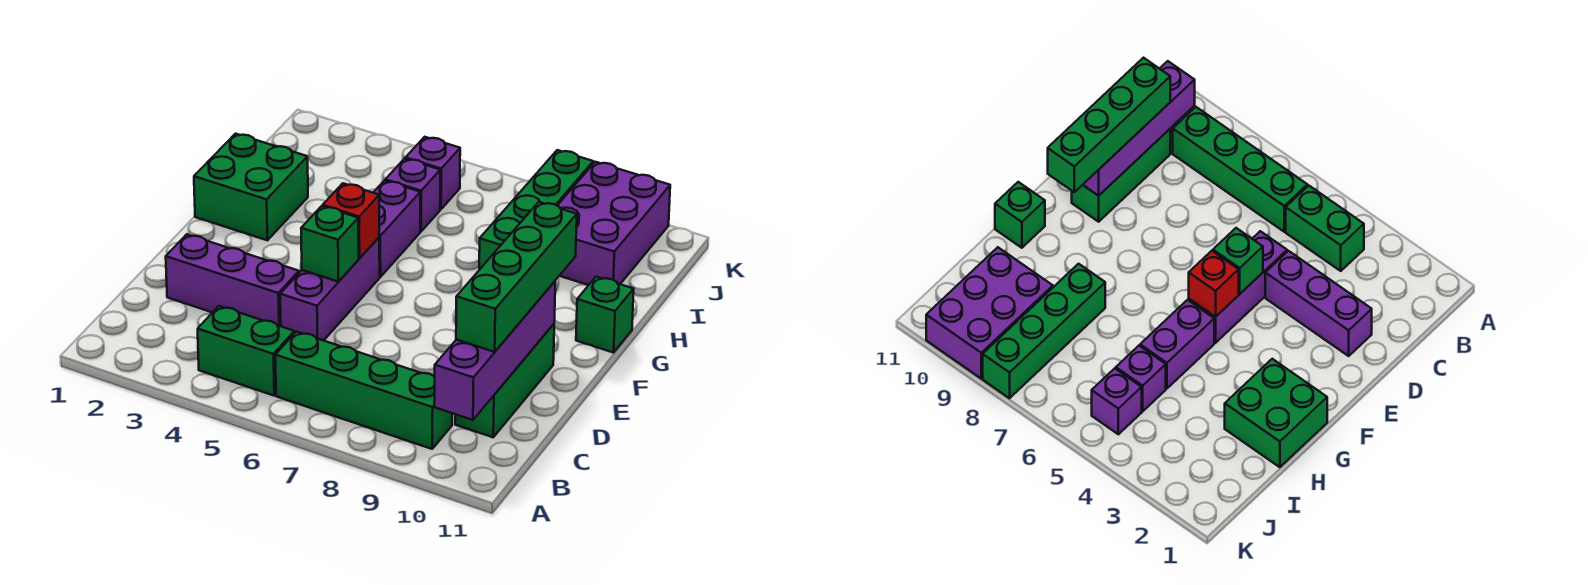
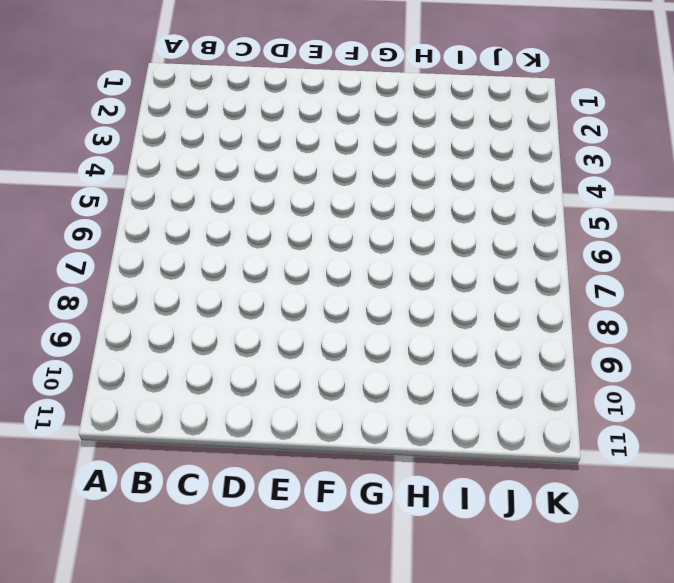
none -> green brick B4:B5 level 1
none -> green brick B6:B9 level 1
none -> green brick C10:E10 level 1

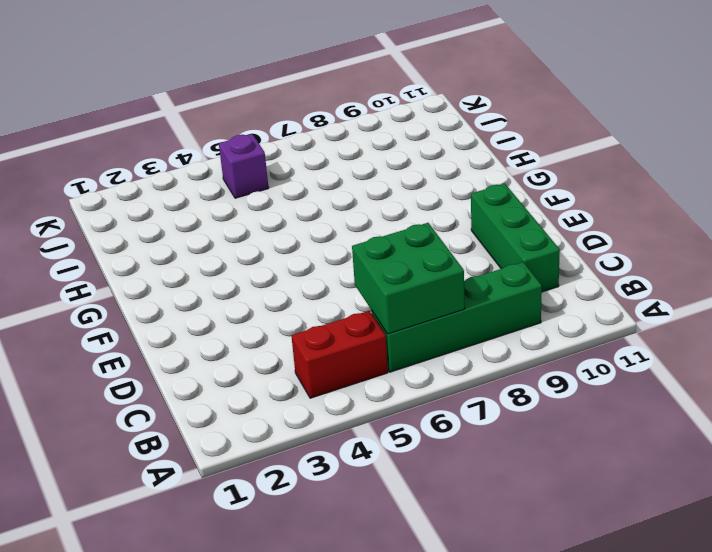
red brick B4:B5 level 1 -> green brick B4:B5 level 1
green brick B6:C7 level 2 -> green brick G1:H2 level 1
none -> purple brick D2:D4 level 1
none -> purple brick D5:F5 level 1
none -> purple brick G5:H5 level 1

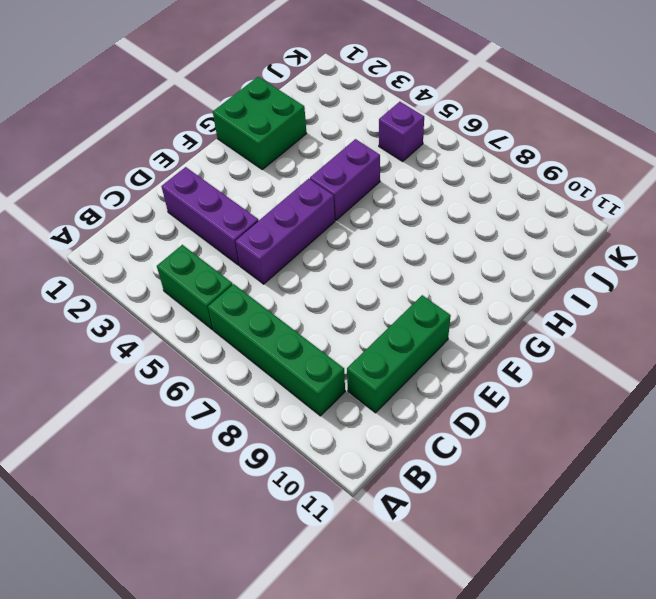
none -> green brick G11 level 1
none -> green brick H8:K8 level 1
none -> purple brick I5 level 1

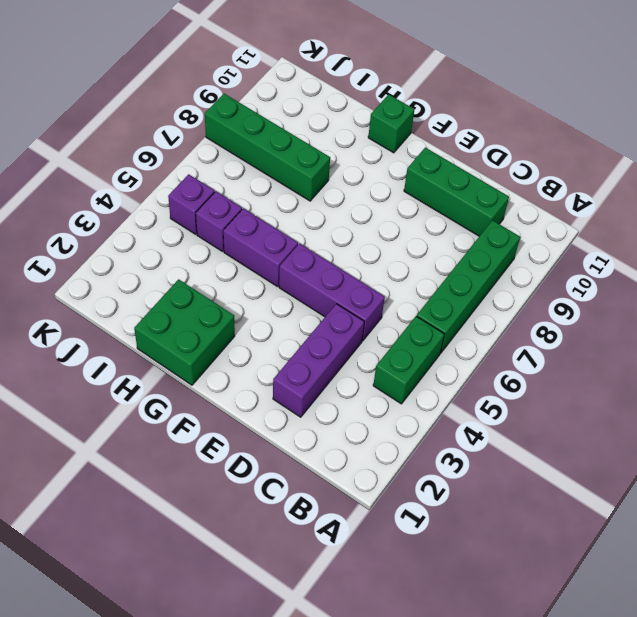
none -> purple brick I9:K10 level 1
none -> purple brick B10:E10 level 2
none -> green brick E5 level 2

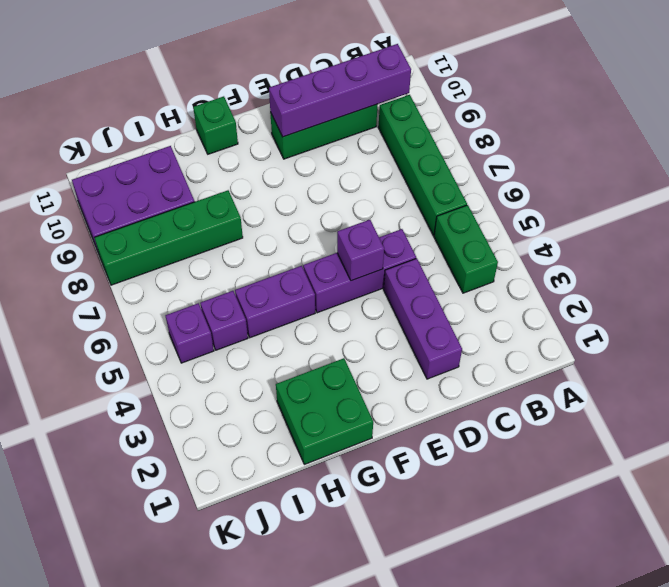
purple brick E5 level 2 -> green brick E5 level 2
none -> red brick F5 level 2
none -> green brick C10:F10 level 3

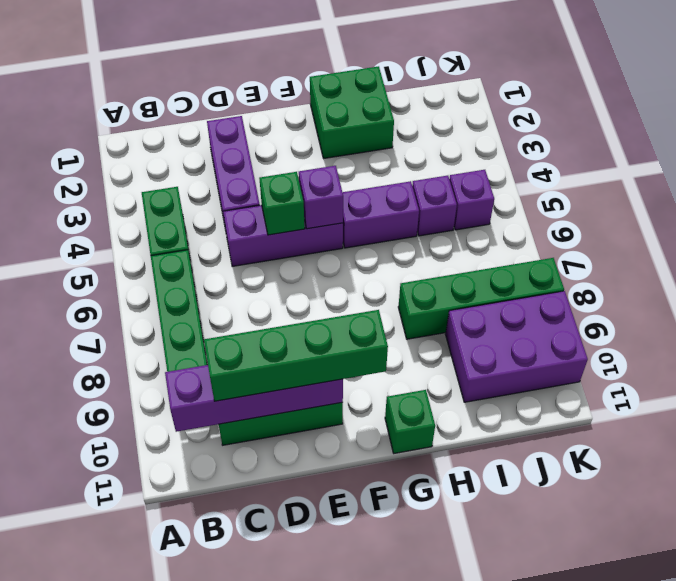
purple brick F5 level 2 -> red brick F5 level 2

